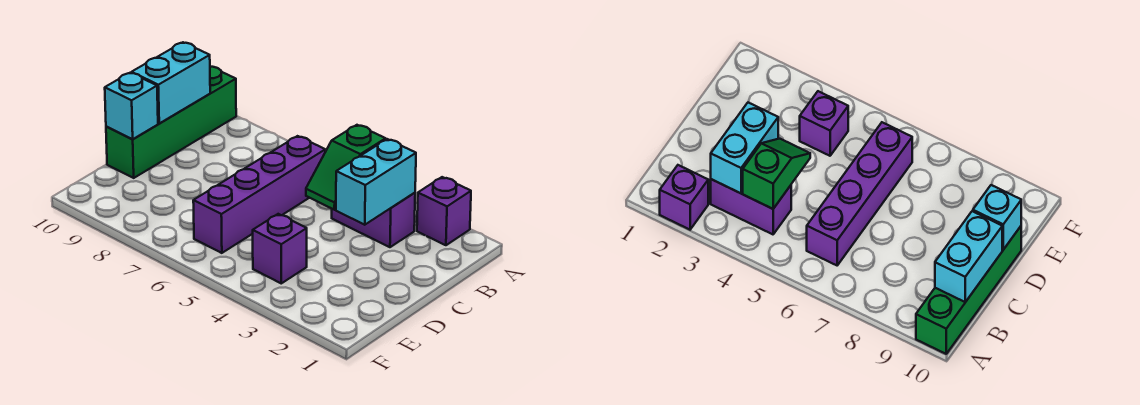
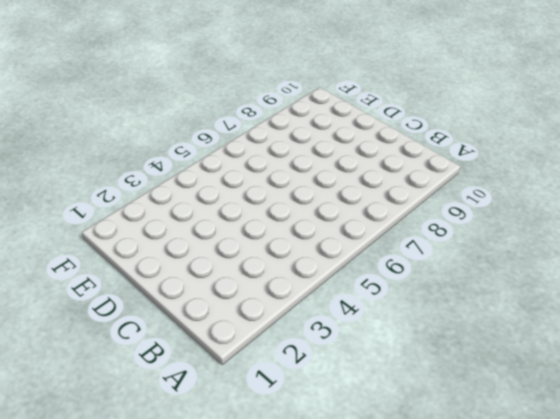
none -> purple brick A2 level 1
none -> green brick A10:D10 level 1

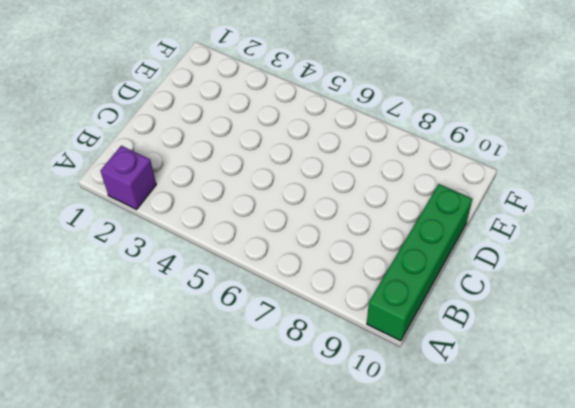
none -> purple brick B3:B4 level 1
none -> purple brick B6:E6 level 1

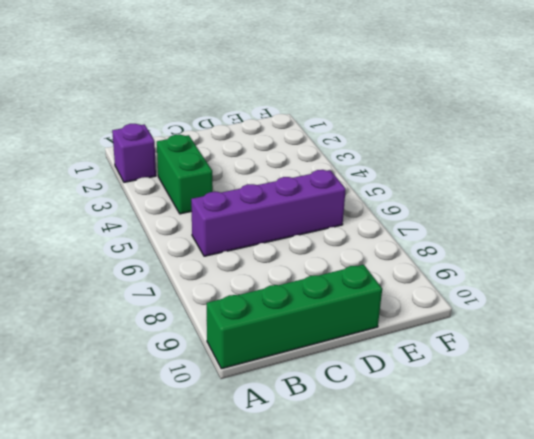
green brick B3:B4 level 1 -> purple brick B3:B4 level 1
none -> purple brick E4 level 1
none -> cyan brick B3:C3 level 2

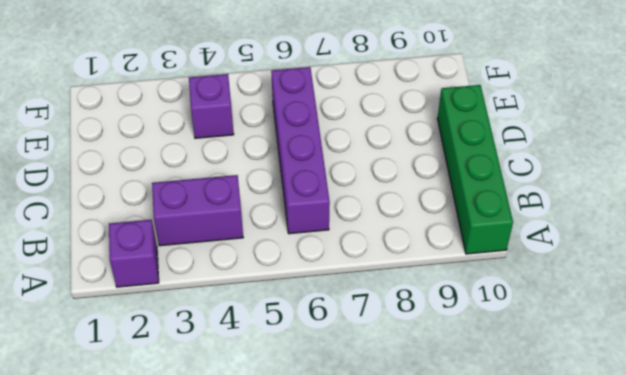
none -> cyan brick B3:C3 level 2
none -> green slope B4:C4 level 2 top B

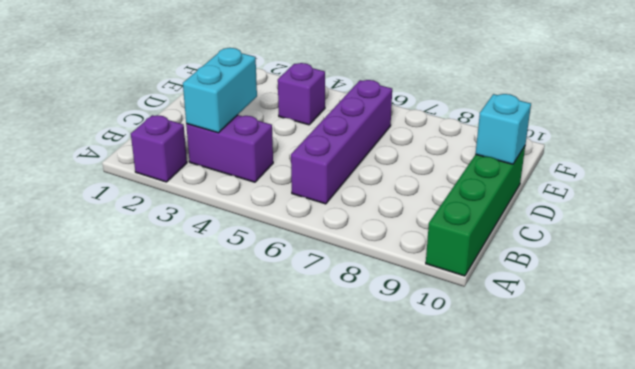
none -> green slope B4:C4 level 2 top B
none -> cyan brick B10:C10 level 2

